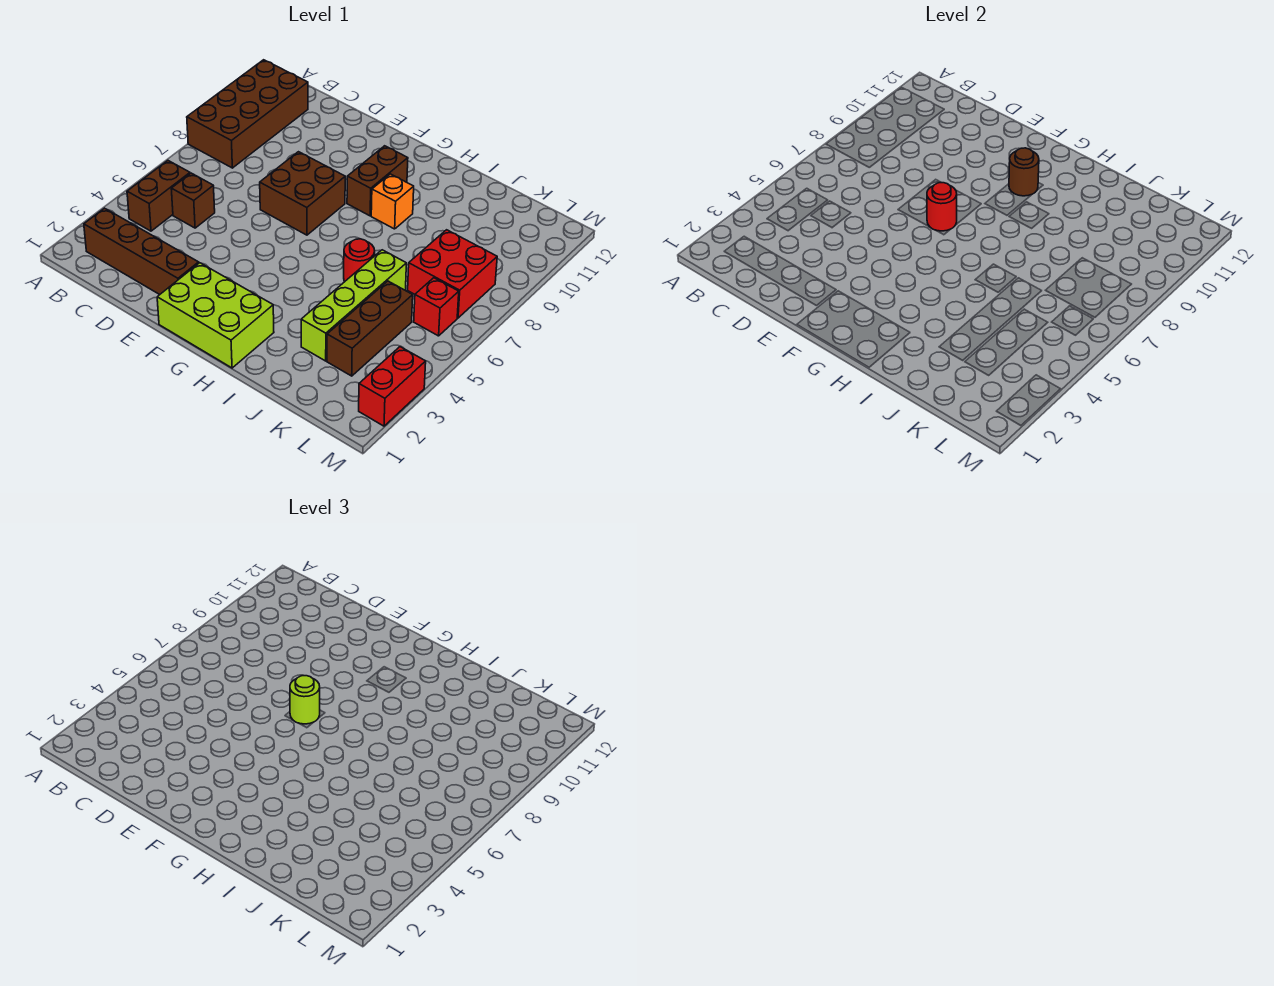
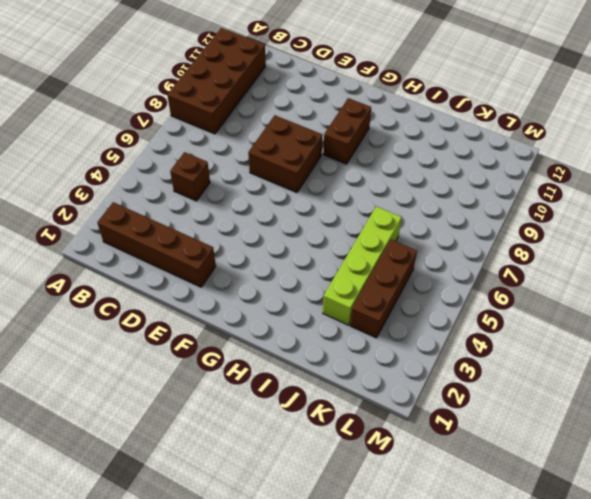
none -> brown brick B4:B5 level 1
none -> lime brick F1:H2 level 1
none -> orange brick H9 level 1

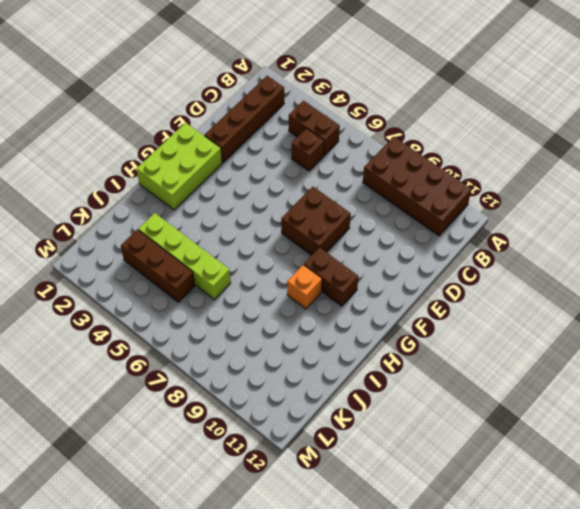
none -> red round brick I6 level 1
none -> red brick K7:L8 level 1
none -> red brick L6 level 1

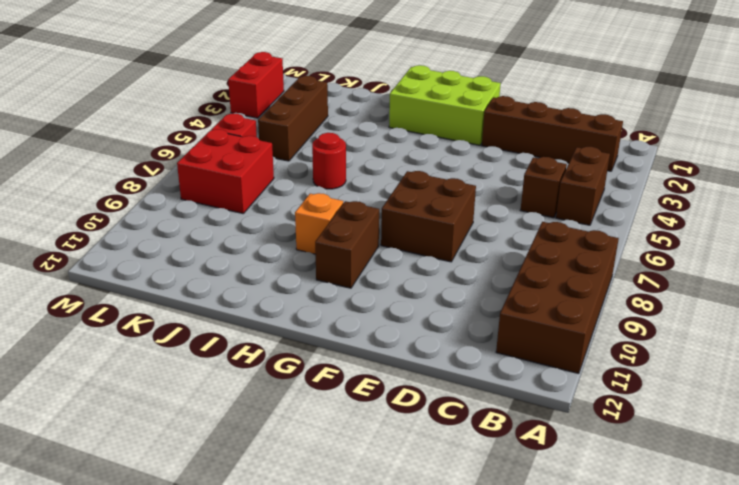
none -> lime brick J3:J6 level 1
none -> red round brick F7 level 2
none -> brown round brick G10 level 2

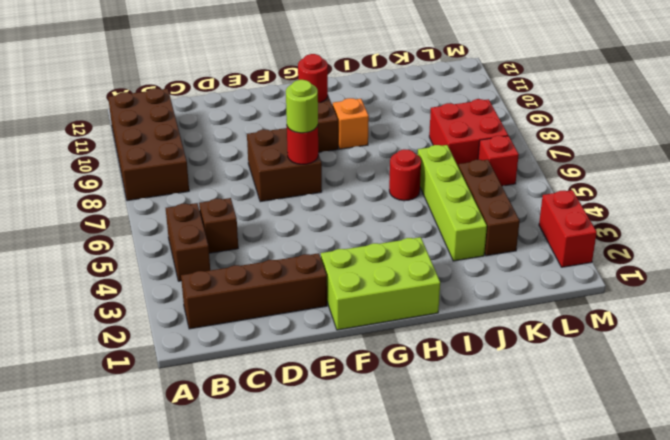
red round brick G10 level 2 -> brown round brick G10 level 2

